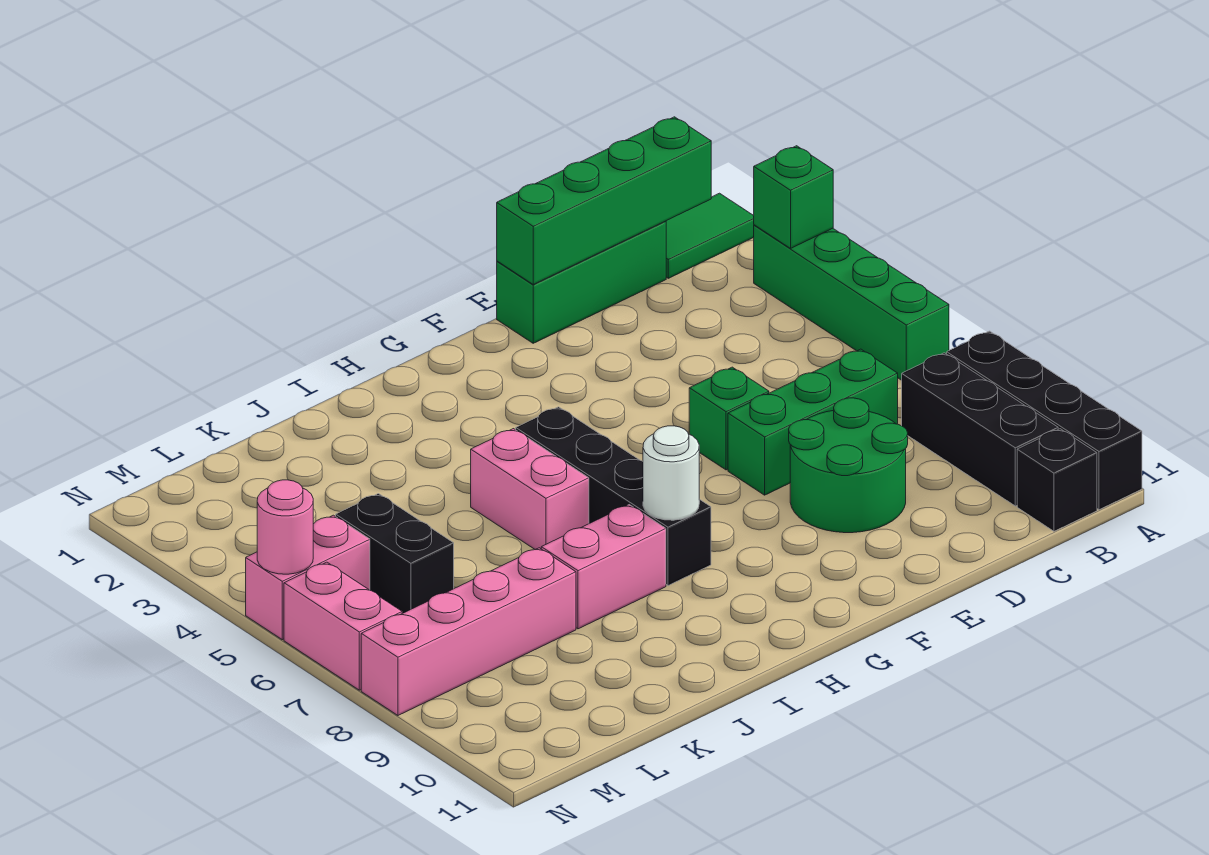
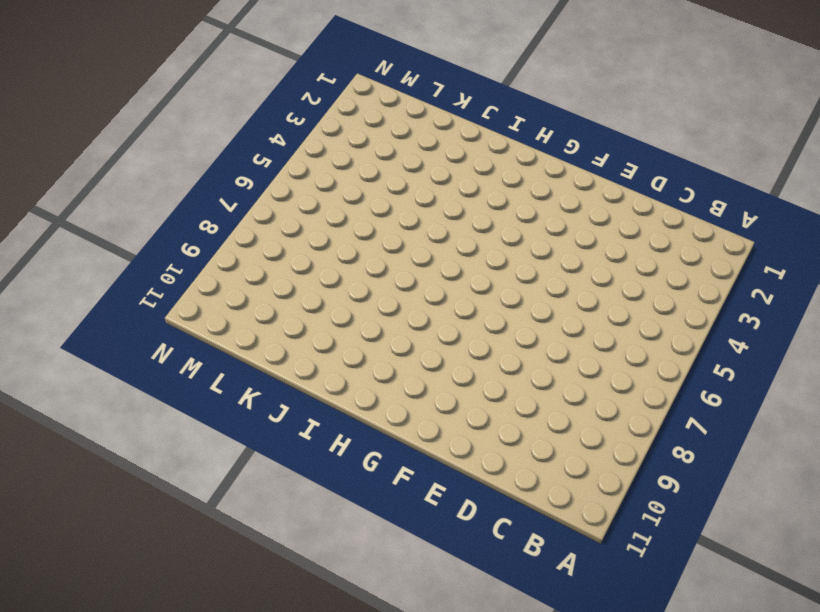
none -> green tile A1:B1 level 1
none -> green brick A3:A6 level 1
none -> black brick A8:A11 level 1

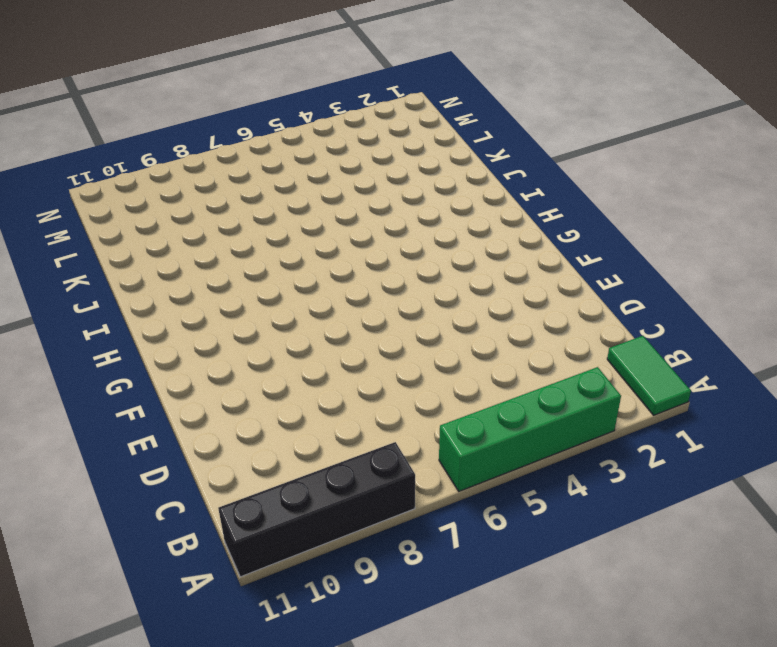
none -> black brick B8:B10 level 1
none -> black brick B11 level 1
none -> green brick C1:E1 level 1

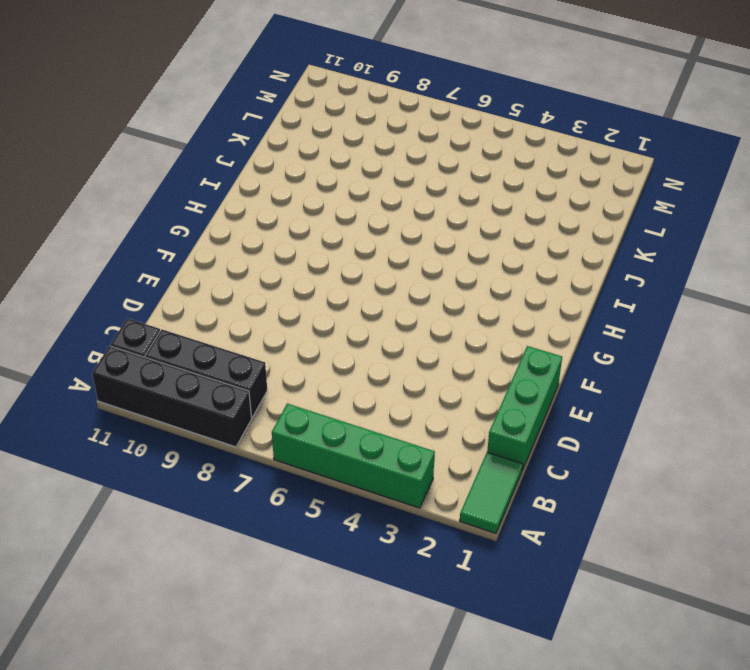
none -> green brick C7:E7 level 1
none -> green round brick D8:E9 level 1
none -> green brick E6 level 1

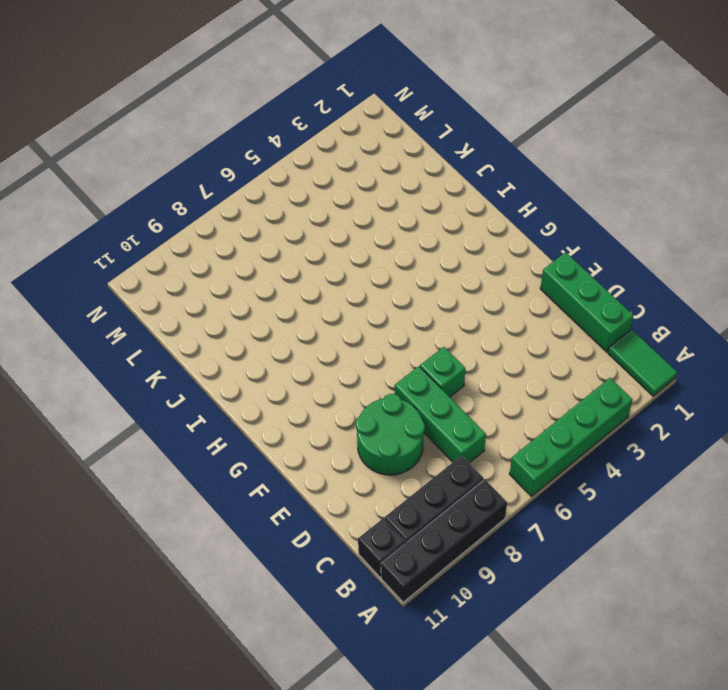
none -> black brick H5:H8 level 1
none -> pink brick I5:I6 level 1
none -> pink brick I8:J8 level 1

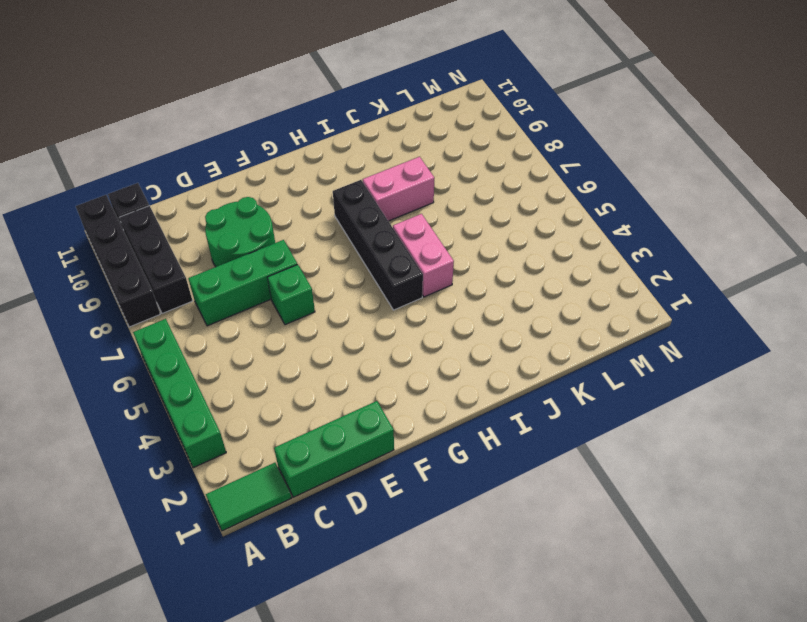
none -> pink brick K8:N8 level 1
none -> black brick L5:L6 level 1
none -> pink brick M5:N5 level 1

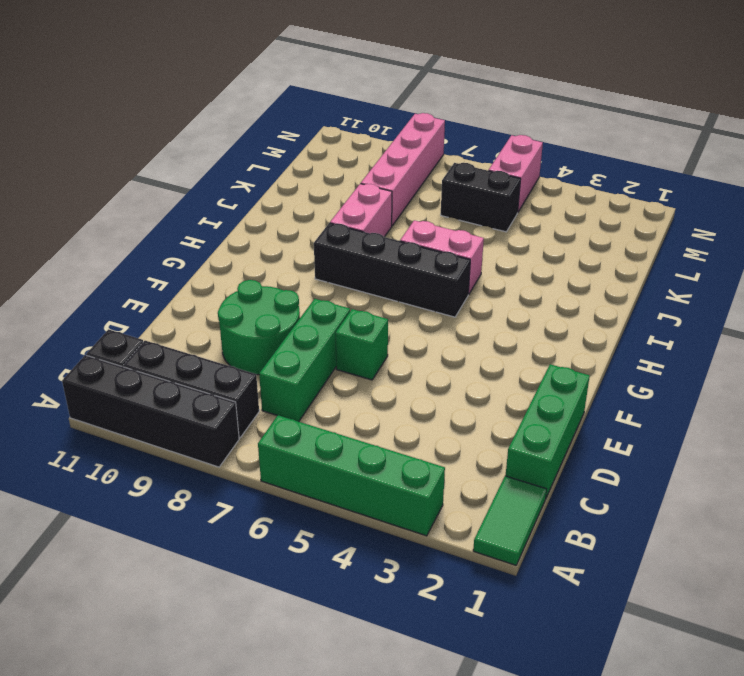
none -> pink brick N6:N7 level 1
none -> green brick A3 level 2
none -> green brick B1:E1 level 2

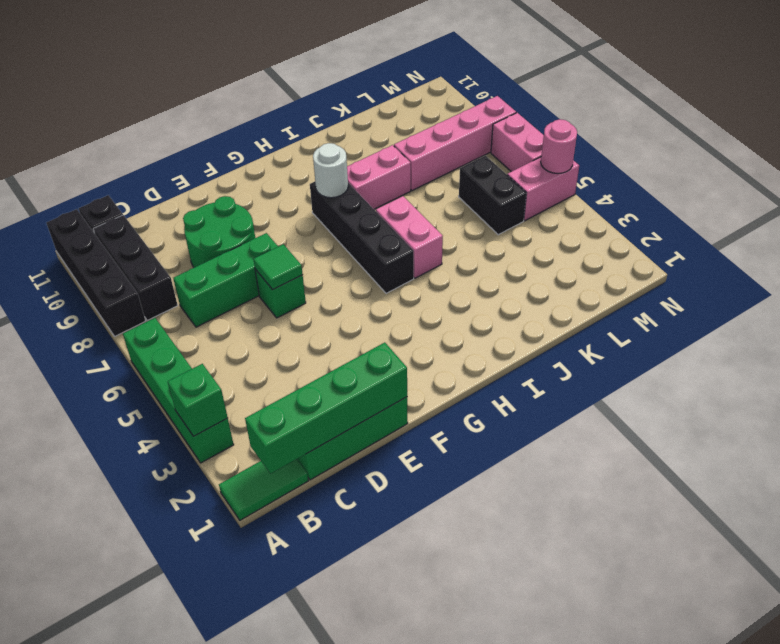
green tile E6 level 2 -> none

